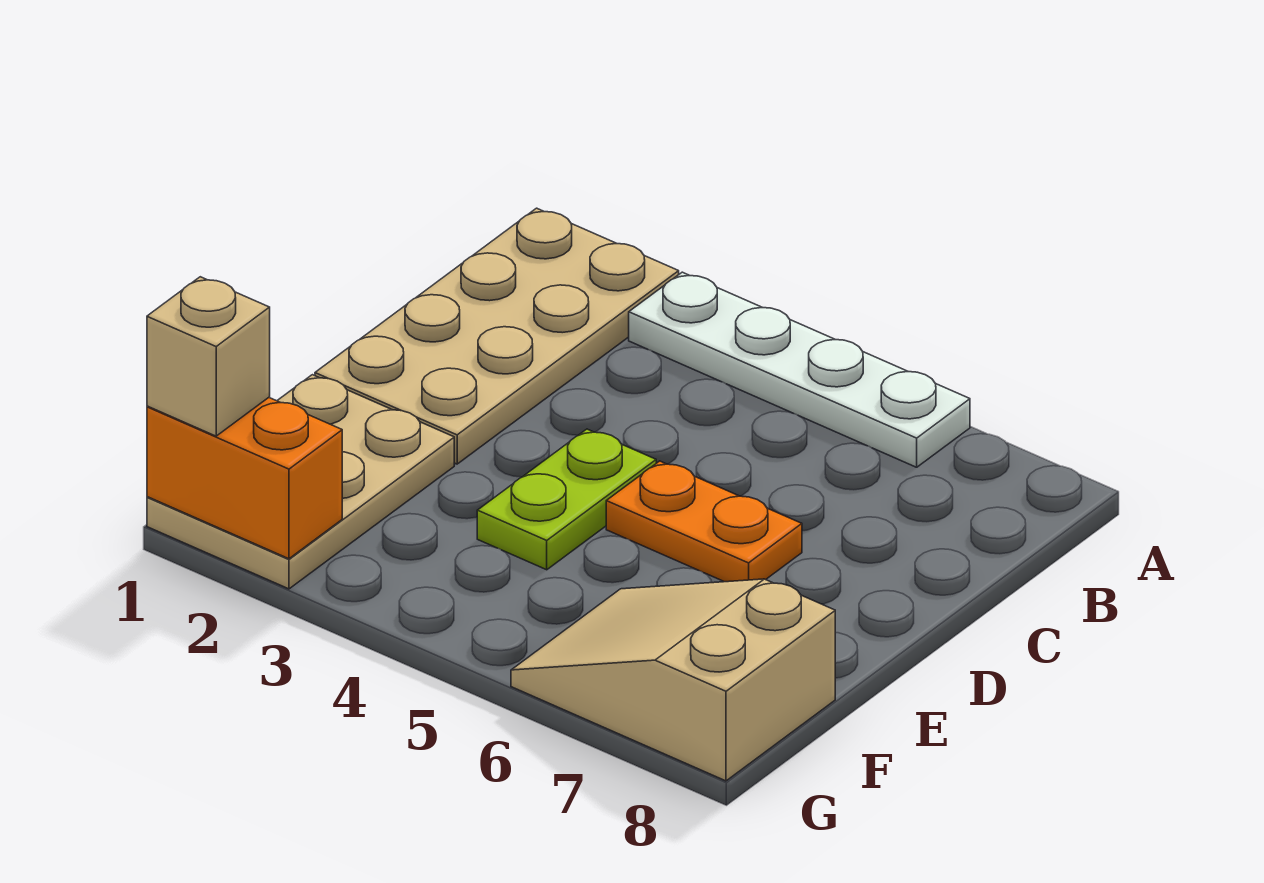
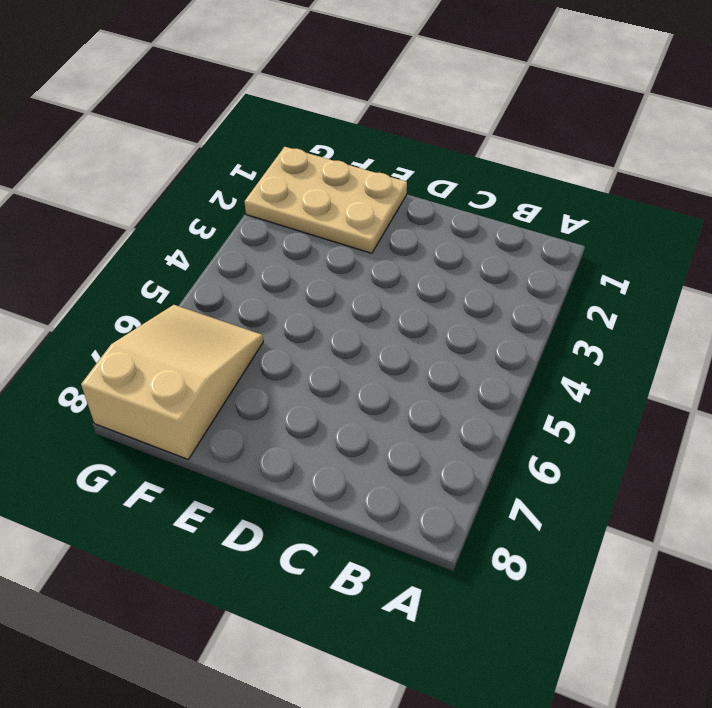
none -> tan plate A1:D2 level 1
none -> white plate A3:A6 level 1

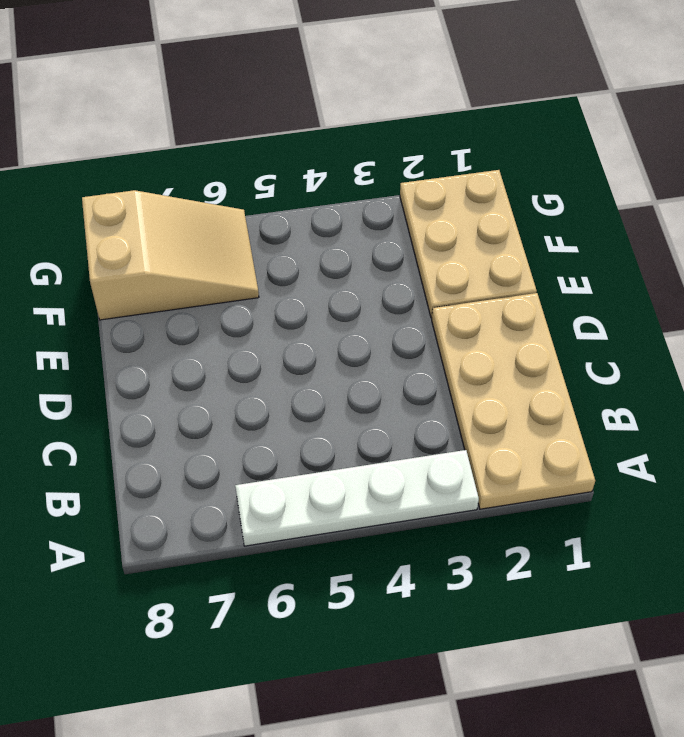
none -> lime plate D4:E4 level 1
none -> orange plate D5:D6 level 1

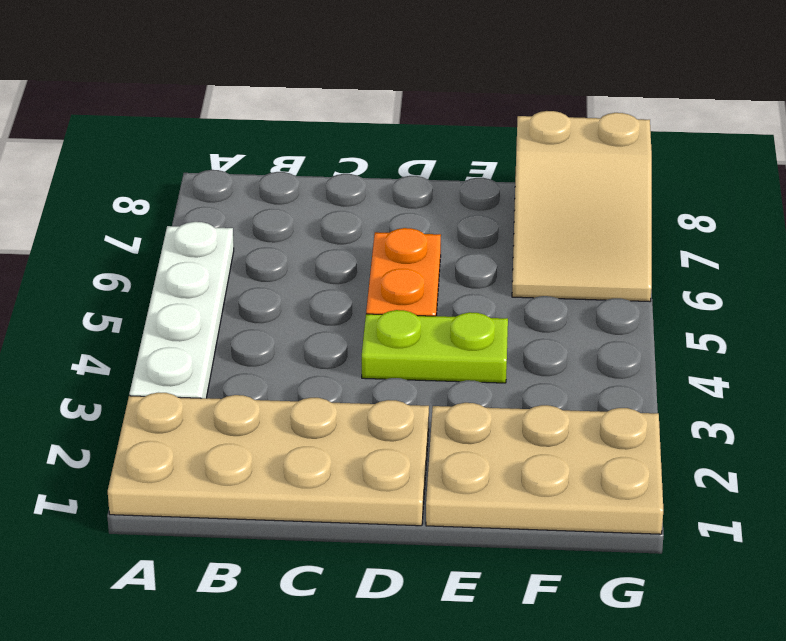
none -> orange brick G1:G2 level 2
none -> tan brick G1 level 3

